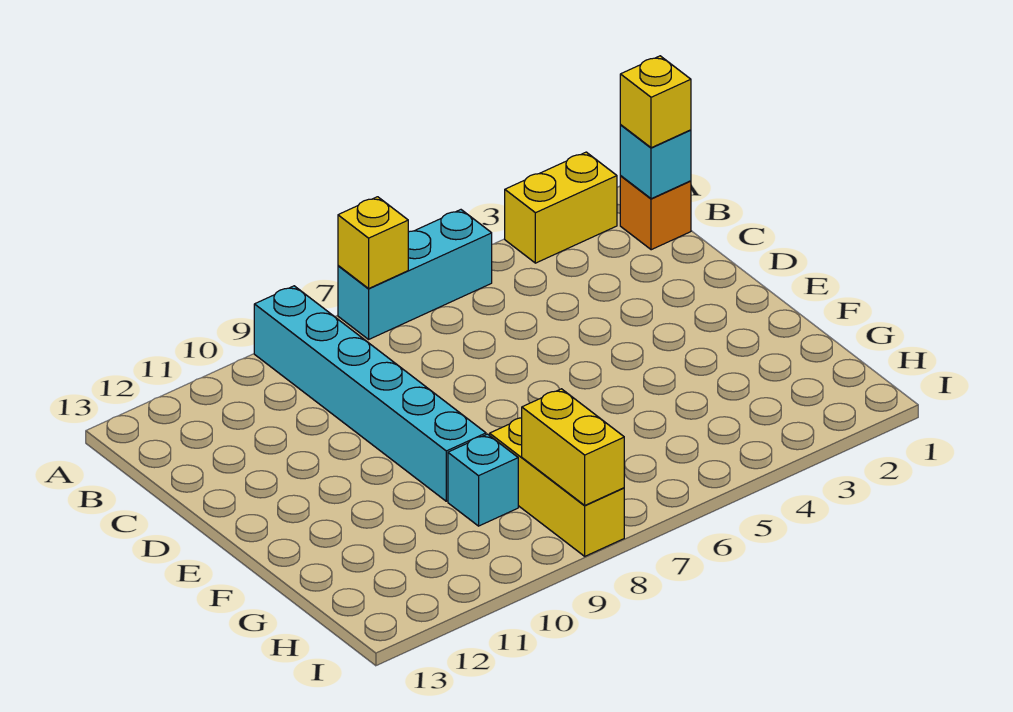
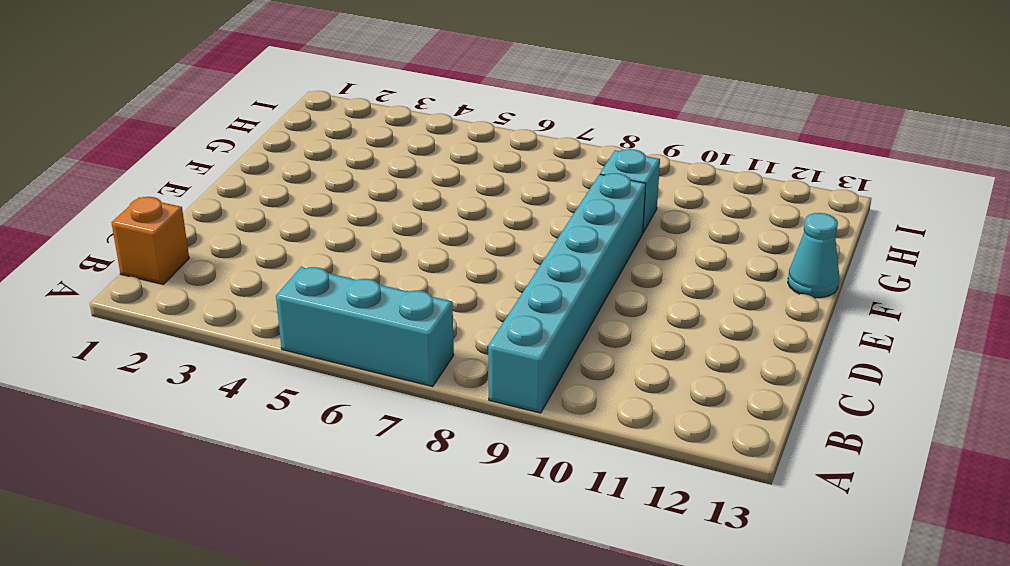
cyan cone F13 level 1 -> none
none -> yellow brick A2:A3 level 1
none -> yellow brick G8:I8 level 1

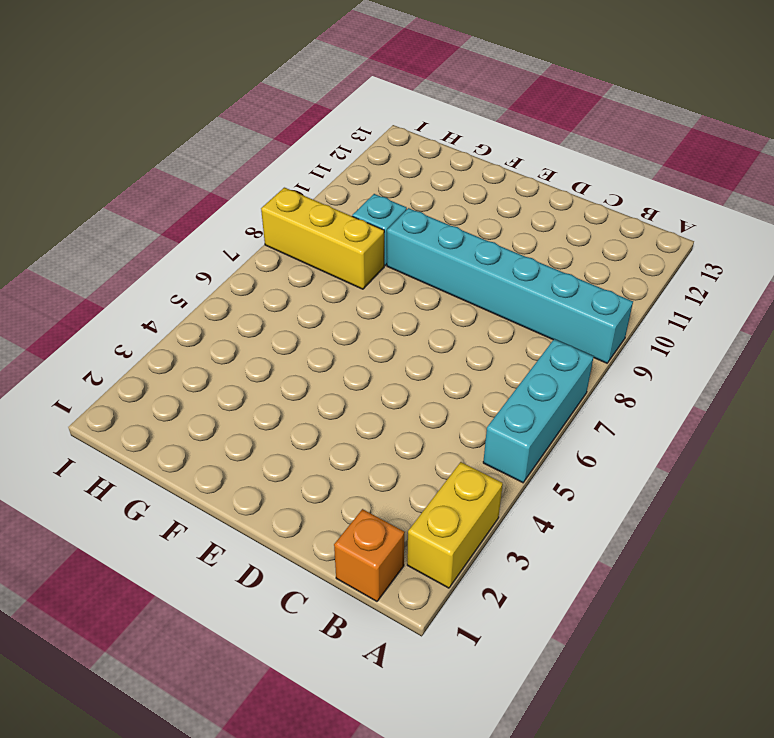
none -> yellow brick A7 level 2
none -> cyan brick B1 level 2

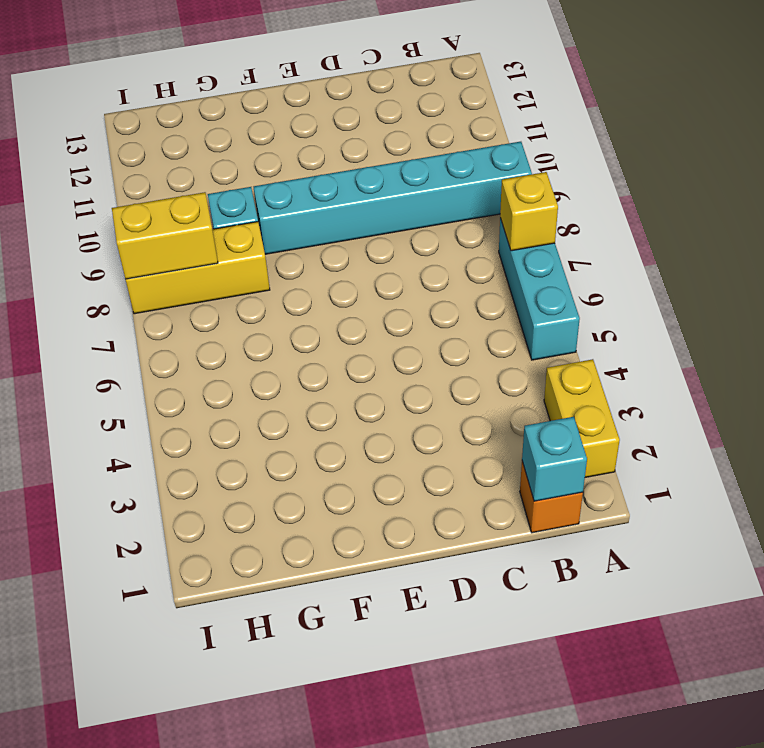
none -> yellow brick B1 level 3

